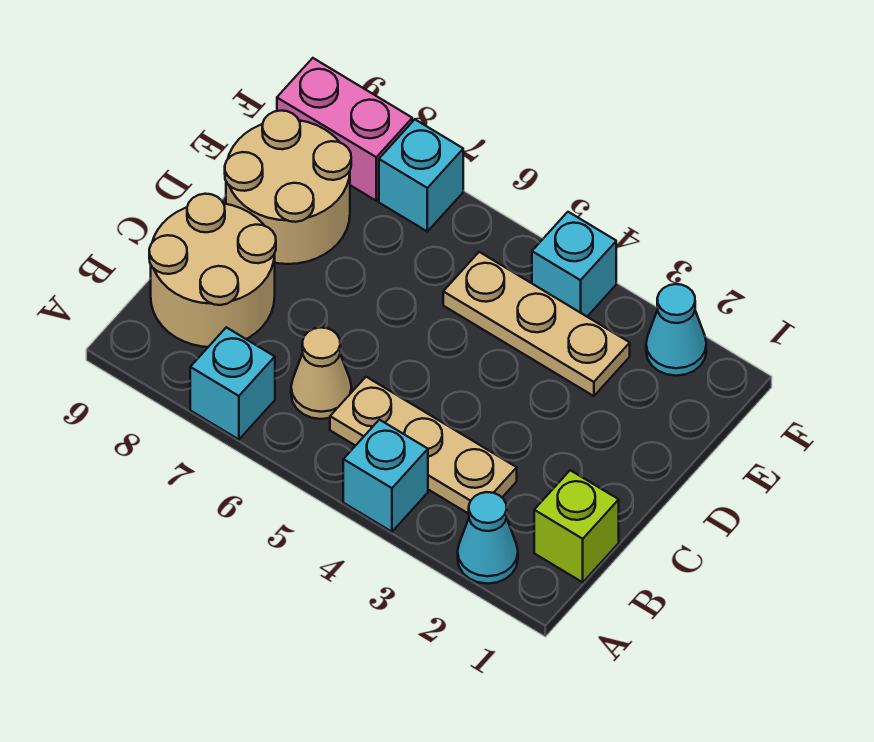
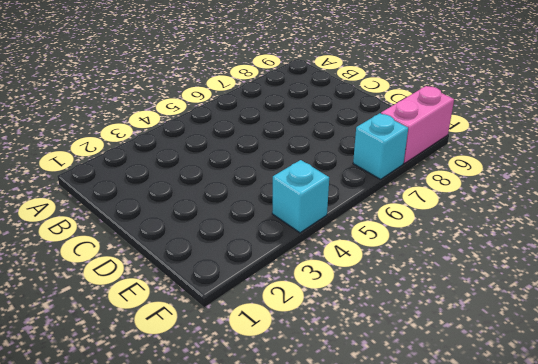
none -> cyan cone A2 level 1
none -> cyan brick A4 level 1
none -> cyan brick A7 level 1

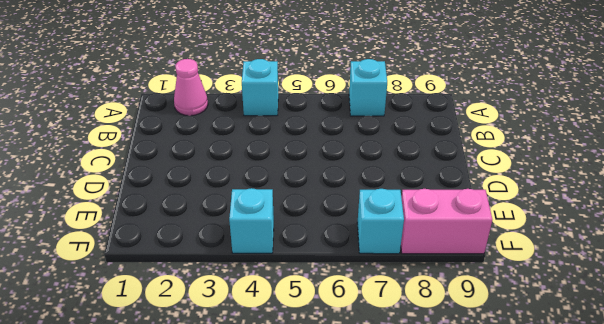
pink cone A2 level 1 -> cyan cone A2 level 1
none -> lime brick B1 level 1
none -> tan plate B3:B5 level 1
none -> tan cone B6 level 1

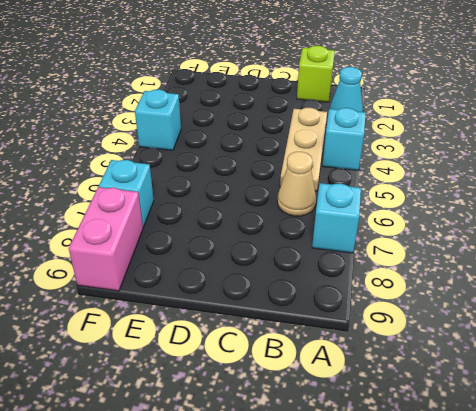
none -> tan round brick B8:C9 level 1
none -> tan round brick D8:E9 level 1
none -> tan plate E3:E5 level 1

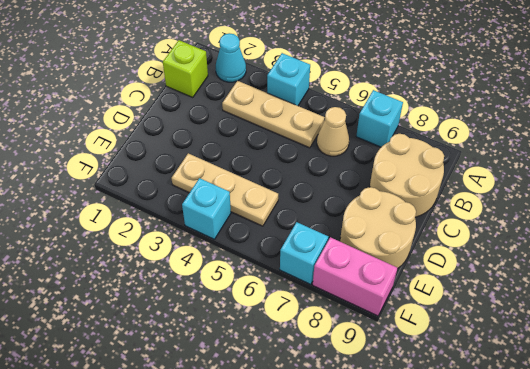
none -> cyan cone F2 level 1

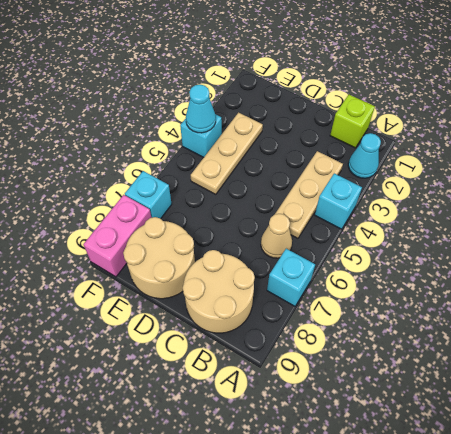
cyan cone F4 level 2 -> cyan cone F2 level 1

